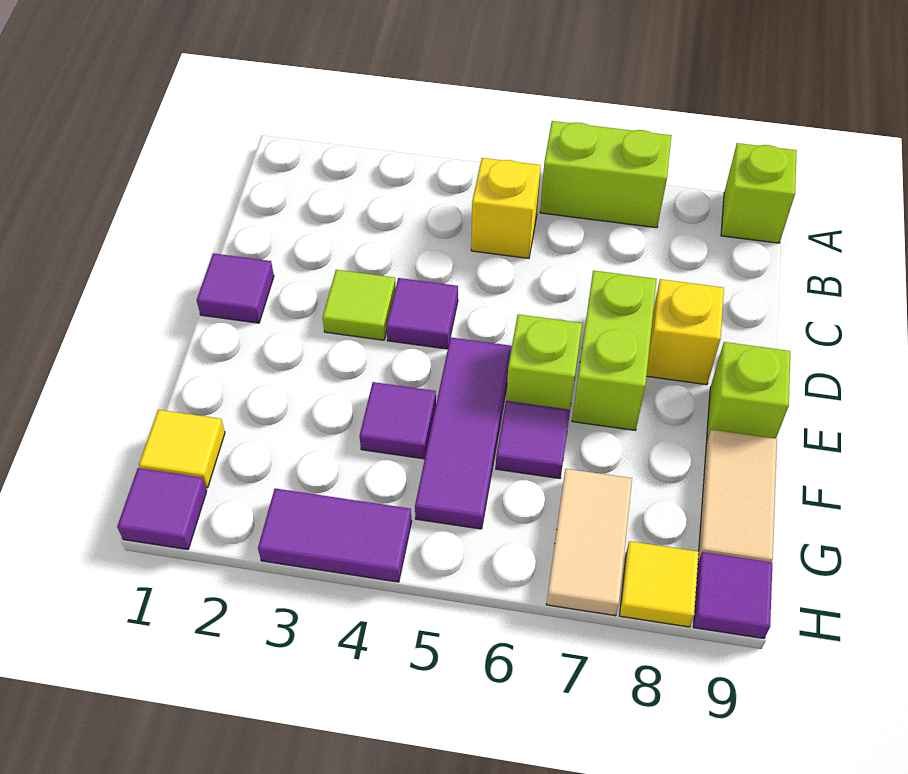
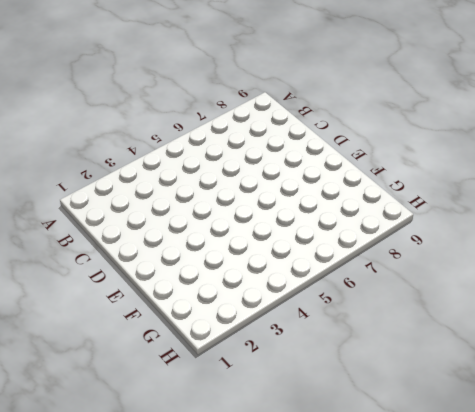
none -> lime brick A6:A7 level 1
none -> lime brick A9 level 1
none -> yellow brick B5 level 1

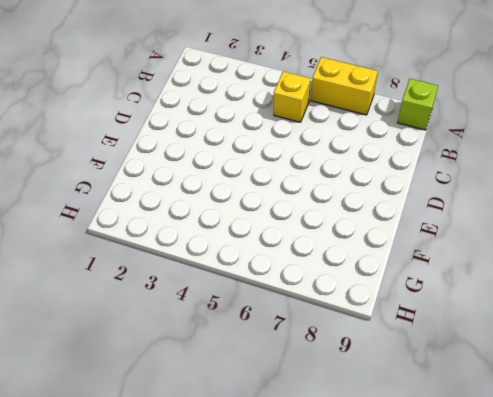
yellow brick A6:A7 level 1 -> lime brick A6:A7 level 1
none -> purple tile D1 level 1
none -> lime tile D3 level 1
none -> purple tile D4 level 1

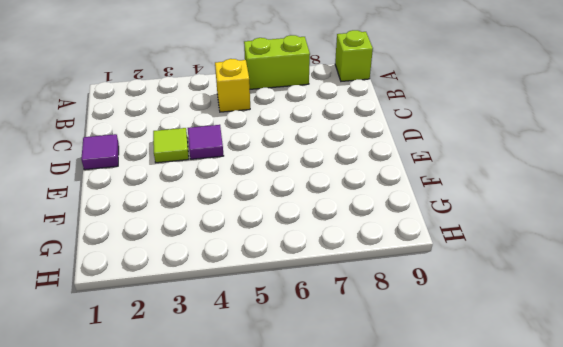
none -> lime brick D7:E7 level 1
none -> yellow brick D8 level 1
none -> purple tile E5:G5 level 1

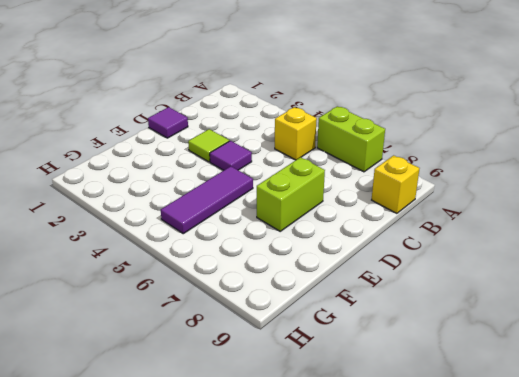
yellow brick B9 level 1 -> yellow brick D8 level 1
none -> lime brick A9 level 1
none -> lime brick E6 level 1
none -> lime brick E9 level 1

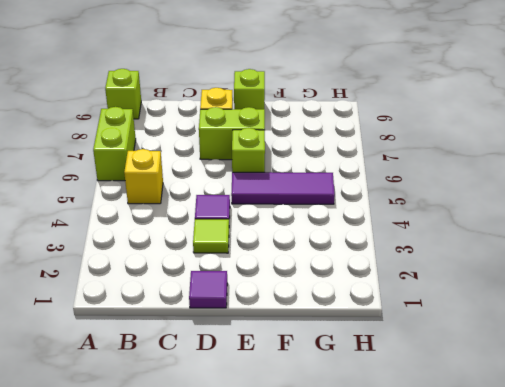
none -> purple tile F4 level 1
none -> purple tile F6 level 1
none -> tan tile F9:G9 level 1

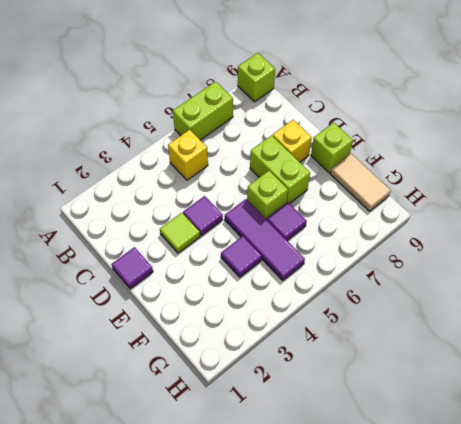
none -> yellow tile G1 level 1
none -> tan tile G7:H7 level 1
none -> purple tile H1 level 1

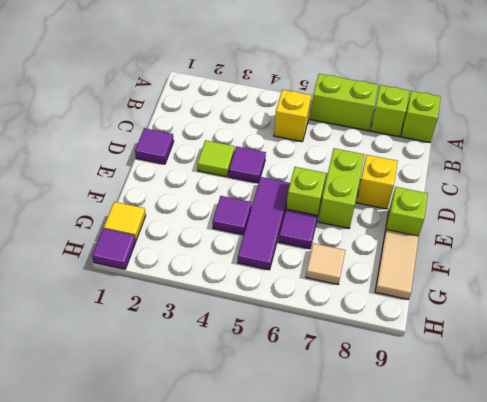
lime brick A8 level 1 -> none
tan tile G7 level 1 -> tan tile G7:H7 level 1
none -> purple tile H3:H4 level 1
none -> yellow tile H8 level 1
none -> purple tile H9 level 1

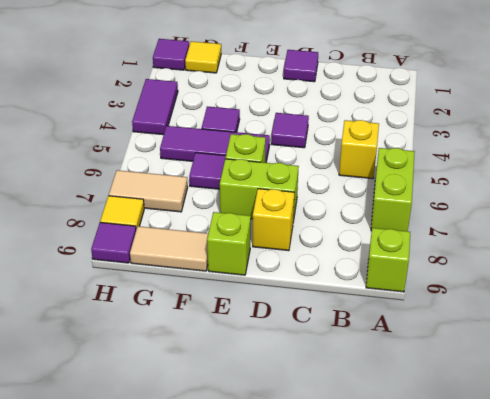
none -> lime tile D3 level 1

